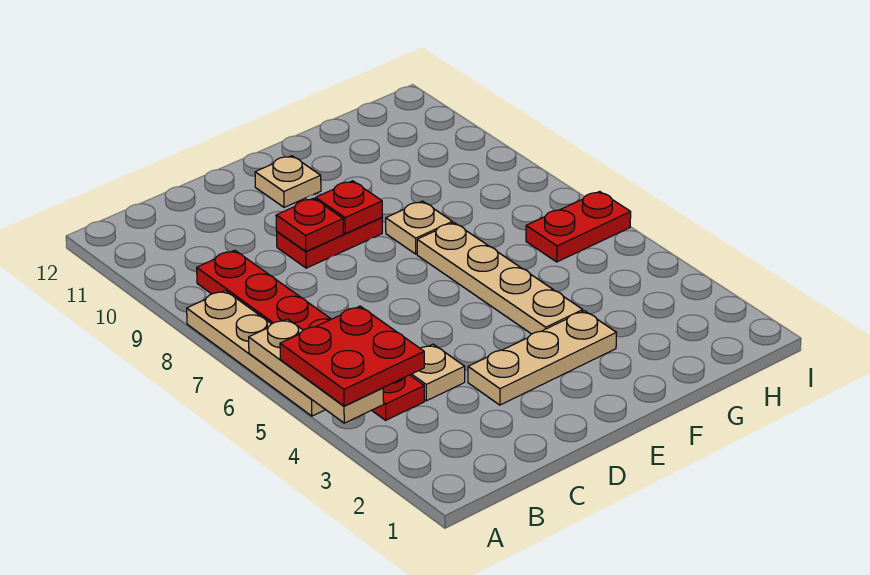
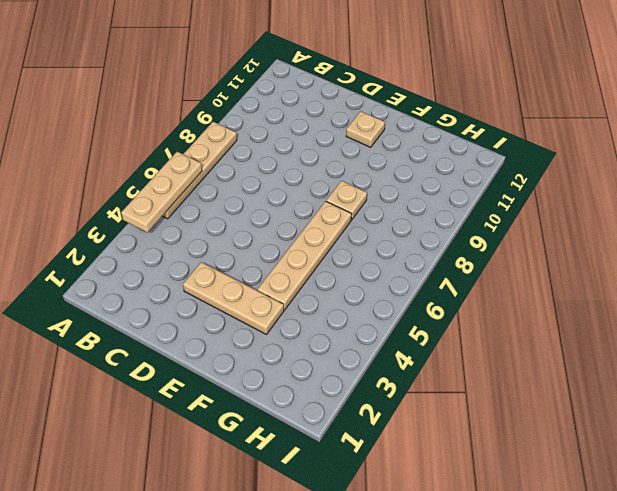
none -> red plate B4:B9 level 1
none -> tan plate C4 level 1
none -> red plate D9:E9 level 1

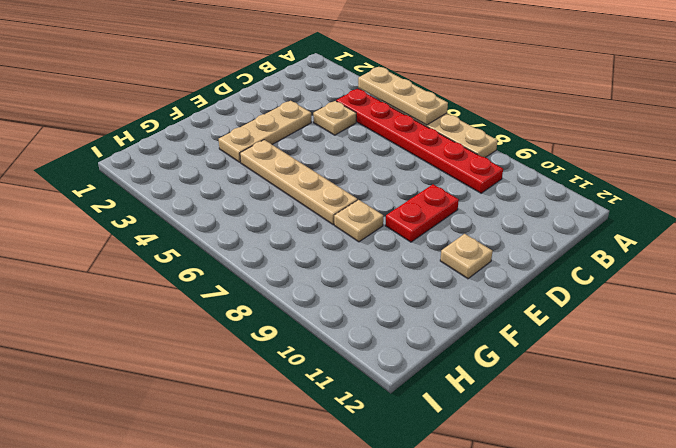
none -> red plate H6:I6 level 1
none -> red plate D9 level 2
none -> red plate E9 level 2

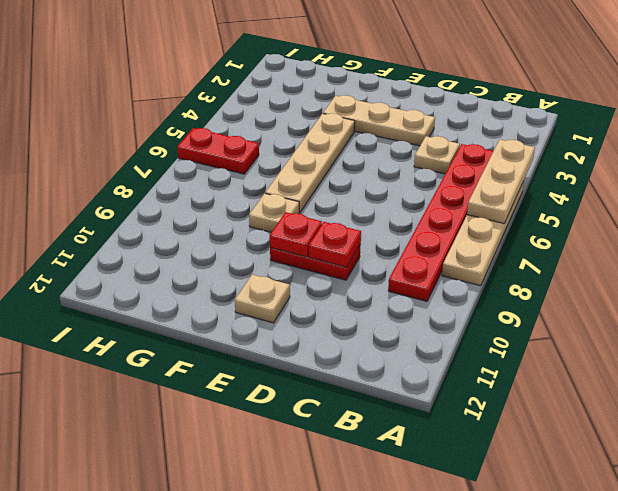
none -> red plate A4:B5 level 3

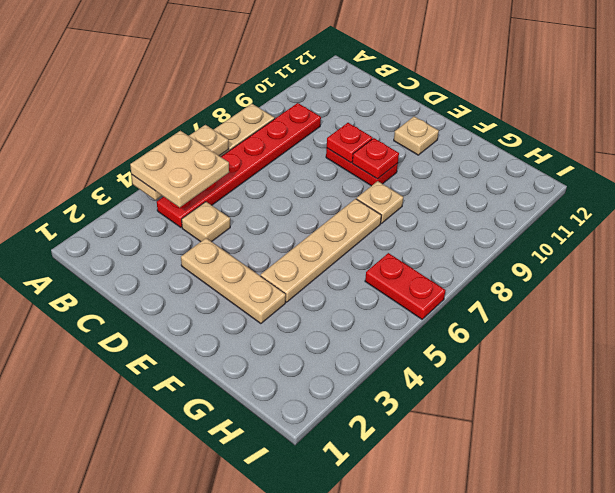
tan plate A4:B5 level 3 -> red plate A4:B5 level 3

